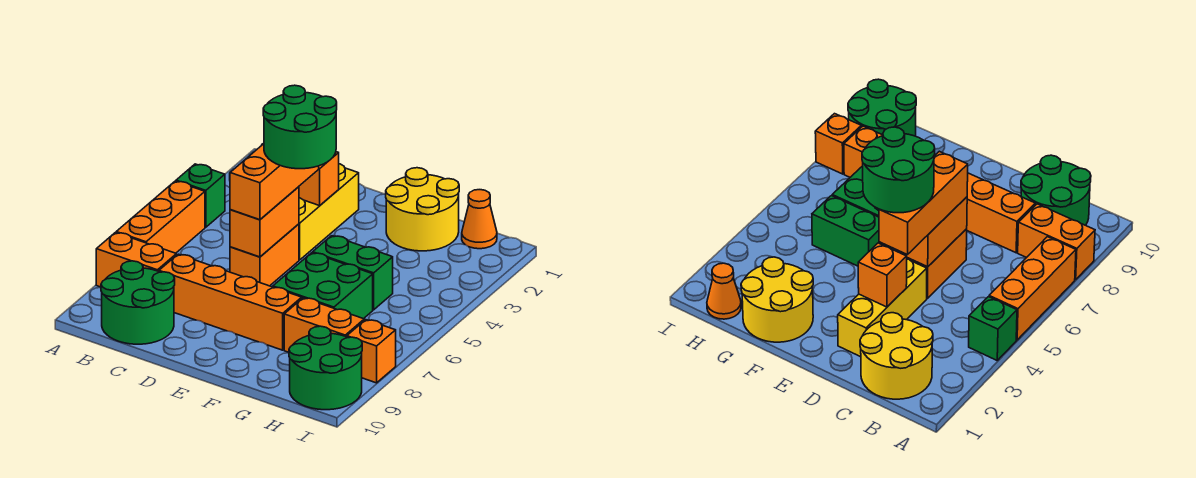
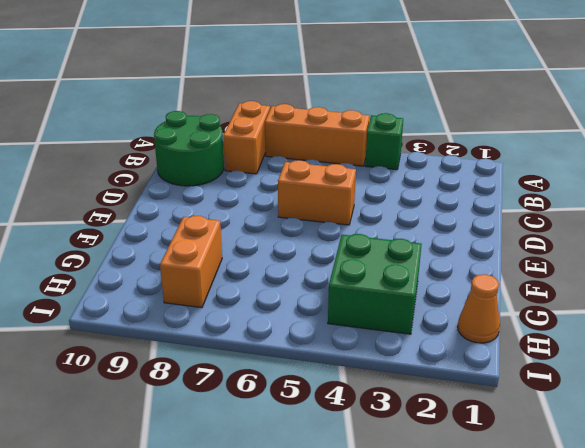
green brick G3:H4 level 1 -> green brick F6:G7 level 1
none -> yellow round brick B1:C2 level 1
none -> orange brick C8:F8 level 1
none -> yellow brick D2:D4 level 1

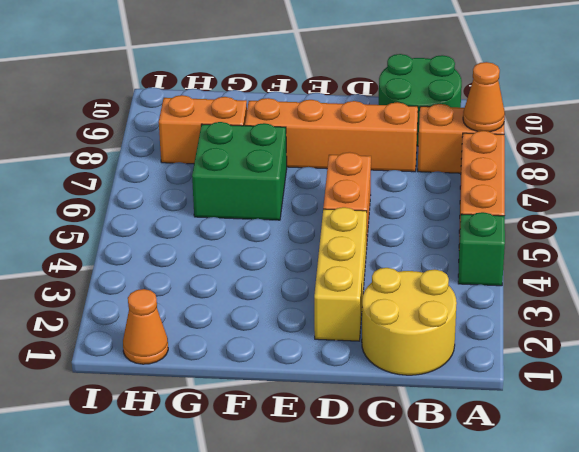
orange cone A8 level 2 -> none
none -> yellow round brick F1:G2 level 1
none -> green brick F5:G5 level 1
none -> green round brick H9:I10 level 1

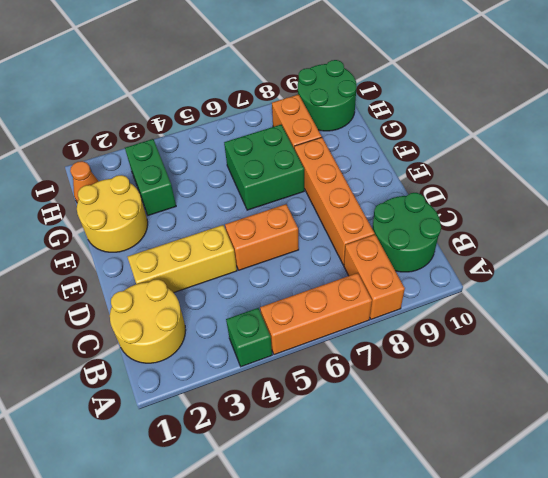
green brick G3:H3 level 1 -> green brick F5:G5 level 1
none -> orange brick I8 level 1
none -> orange brick D3 level 2
none -> orange brick D5:D6 level 2

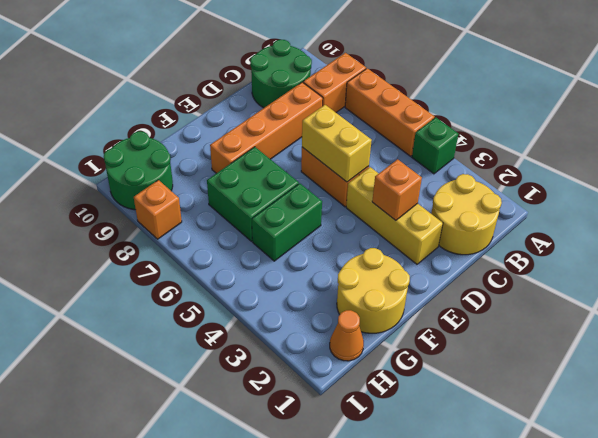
yellow brick D5:D6 level 2 -> orange brick D5:D6 level 2
none -> orange brick G8:H8 level 1
none -> orange brick D4:D6 level 3
none -> green round brick D4:E5 level 4

